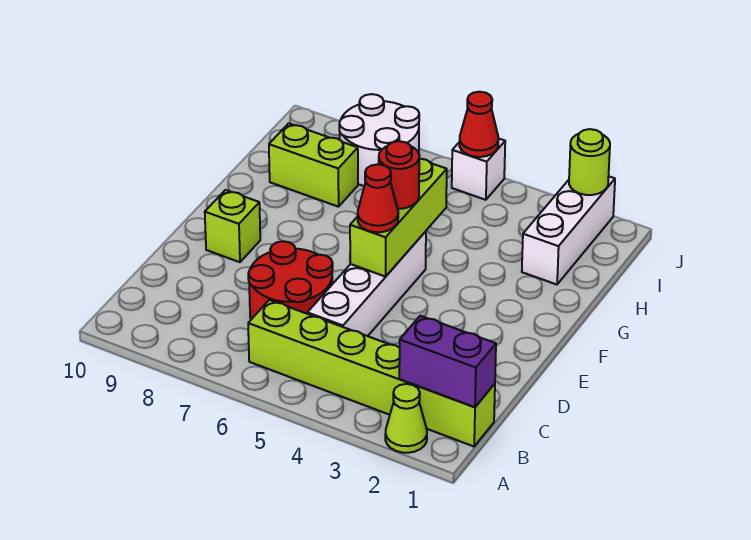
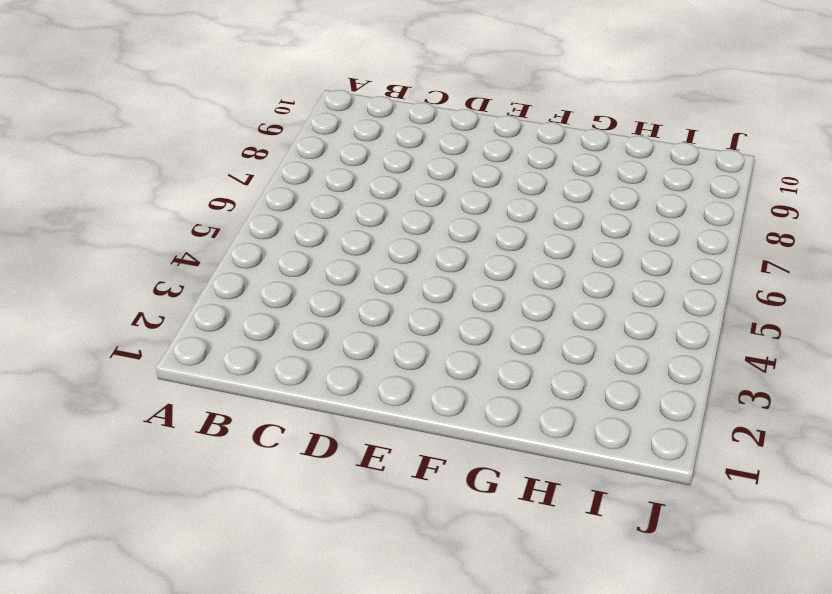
none -> lime cone A2 level 1
none -> lime brick B1:B6 level 1
none -> white brick C5:F5 level 1

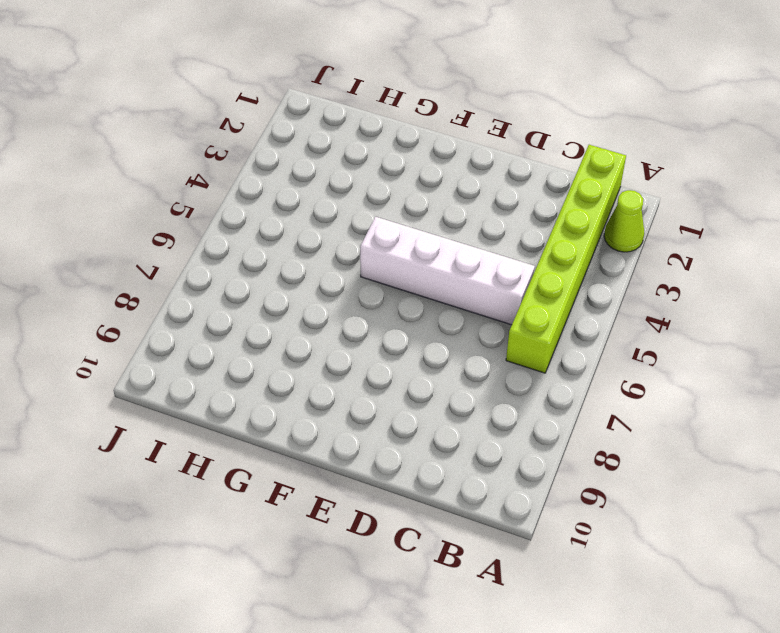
none -> red round brick C6:D7 level 1
none -> lime brick E9 level 1
none -> white brick H2:J2 level 1

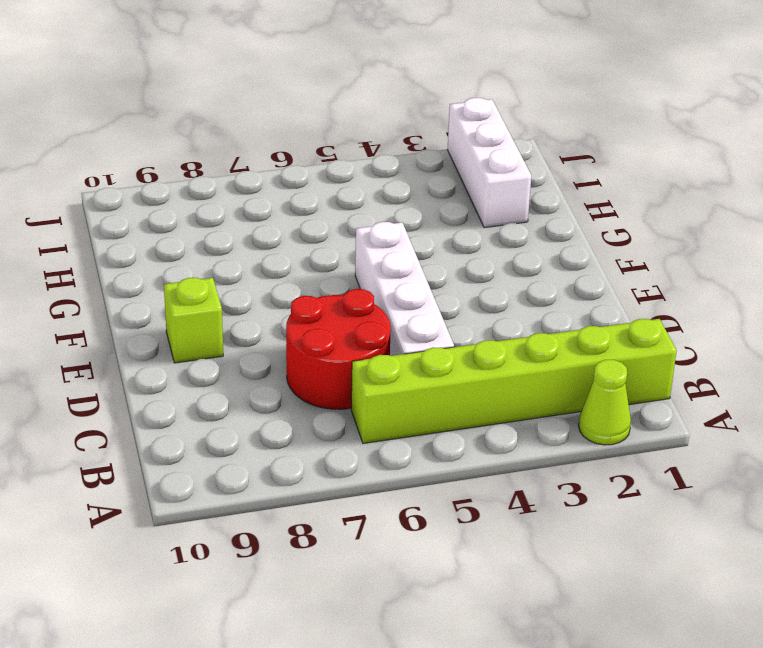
none -> lime brick H8:H9 level 1
none -> white round brick I7:J8 level 1
none -> white brick J5 level 1

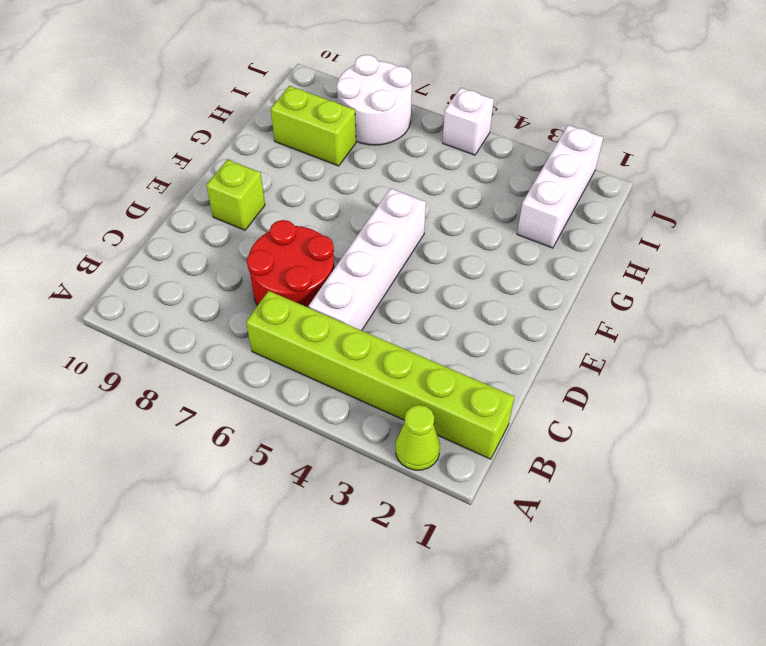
none -> purple brick B1:B2 level 2
none -> lime brick E5:G5 level 2
none -> lime round brick J2 level 2

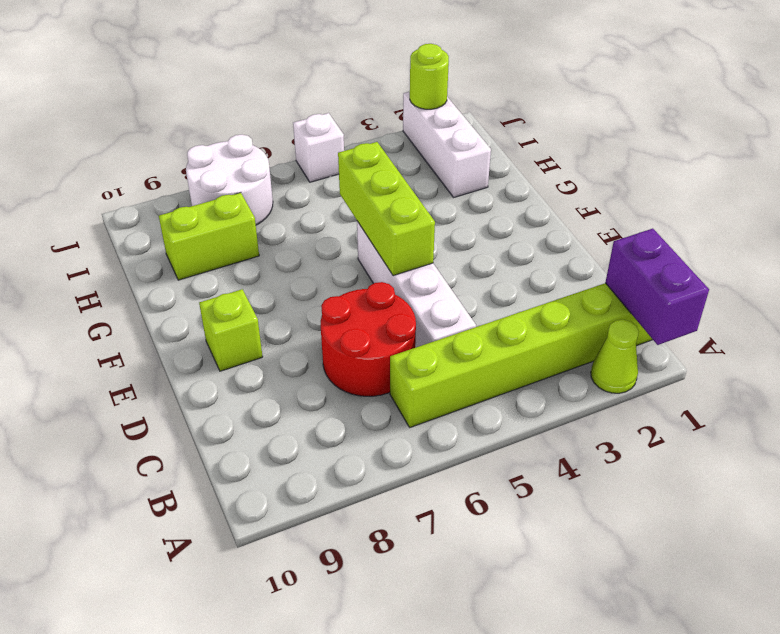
purple brick A1:B1 level 2 -> purple brick B1:B2 level 2
none -> red cone J5 level 2
none -> red cone E5 level 3
none -> red round brick F5 level 3

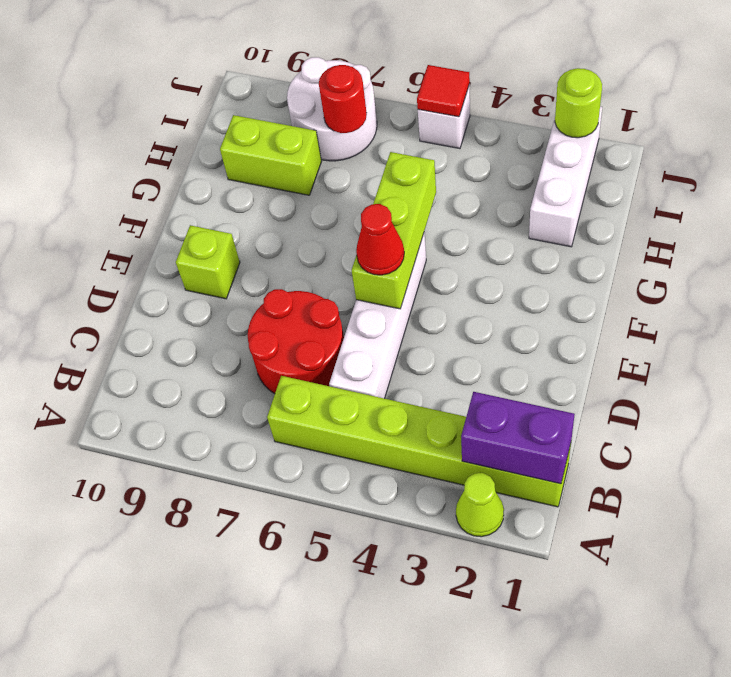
red round brick I7 level 2 -> red round brick F5 level 3
red tile J5 level 2 -> red cone J5 level 2

